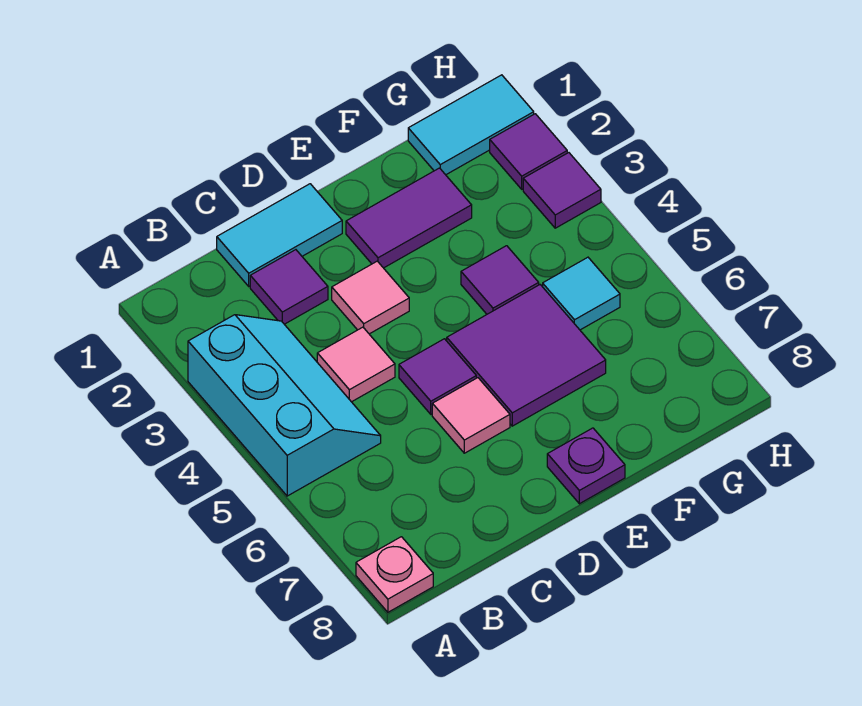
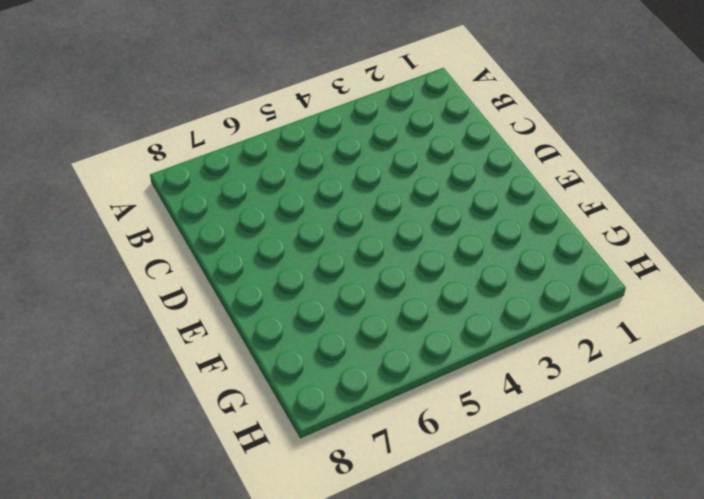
none -> cyan slope A3:B5 level 1 top A
none -> pink plate A8 level 1
none -> cyan tile C1:D1 level 1

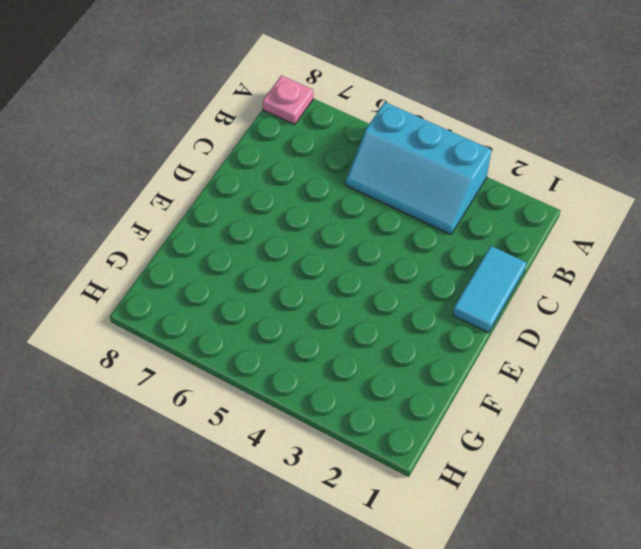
none -> purple tile C2 level 1
none -> pink tile C4 level 1
none -> pink tile D3 level 1

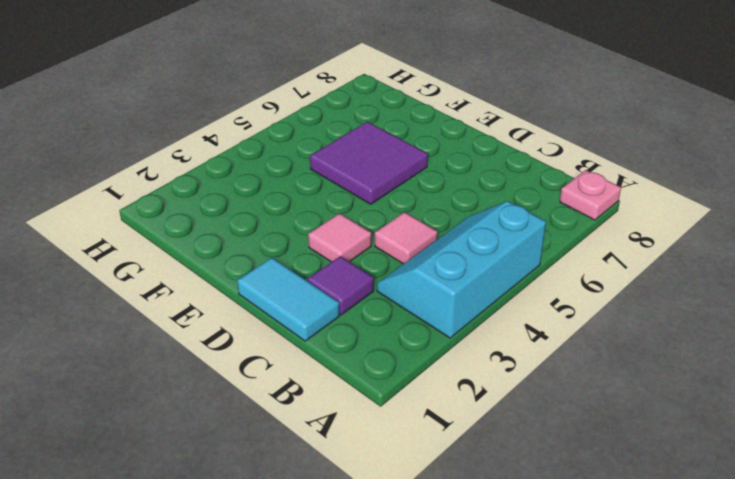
none -> purple tile D5 level 1
none -> pink tile D6 level 1
none -> purple tile E2:F2 level 1

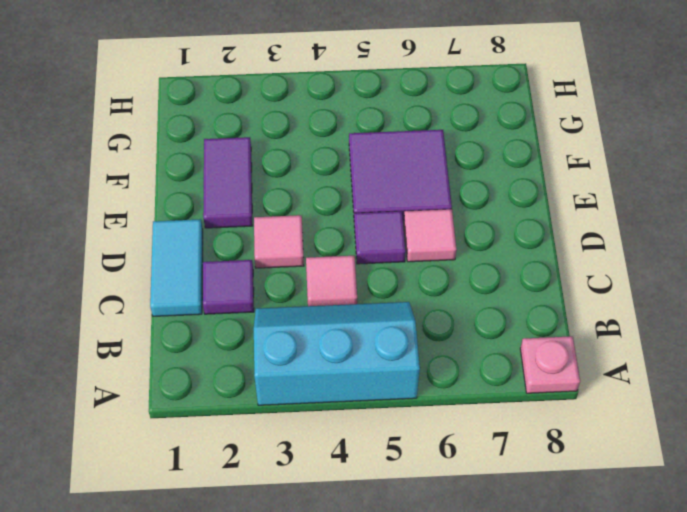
none -> purple plate E8 level 1
none -> purple tile F4 level 1
none -> cyan tile G1:H1 level 1

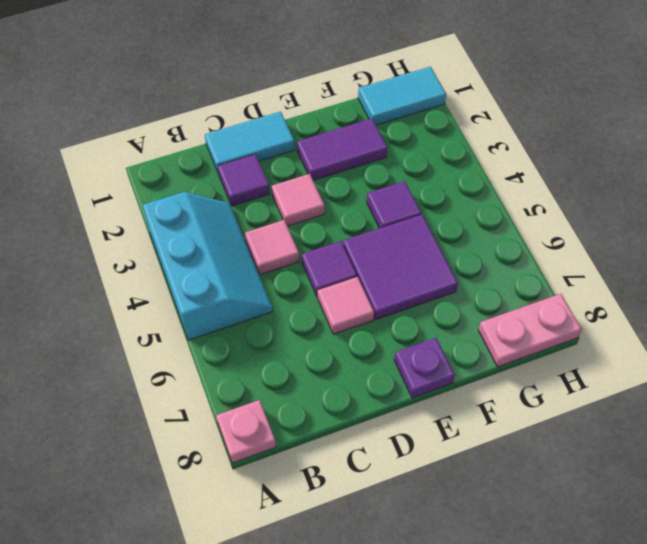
pink plate G8:H8 level 1 -> none
none -> cyan tile G5 level 1
none -> purple tile H2 level 1
none -> purple tile H3 level 1

